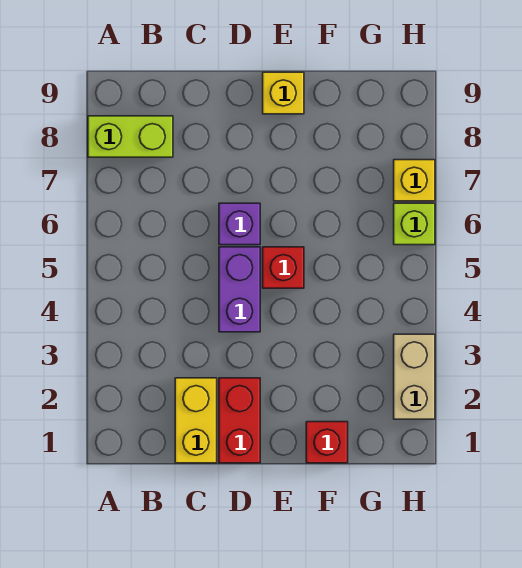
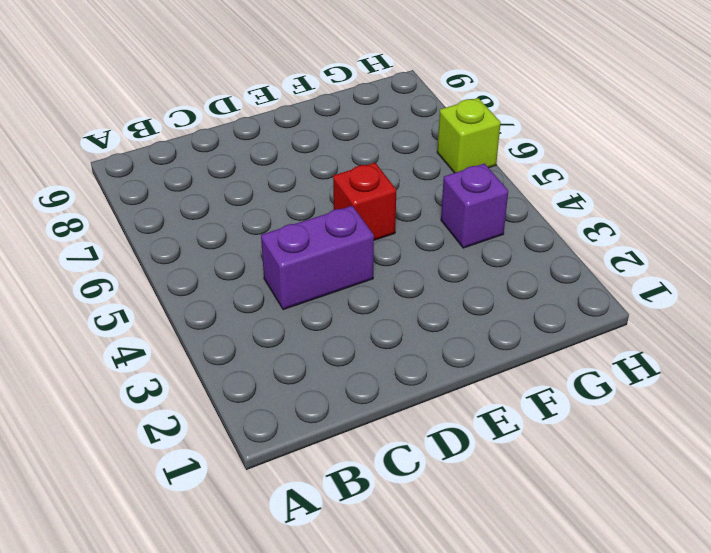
purple brick C4:D4 level 1 -> purple brick D4:D5 level 1
purple brick G4 level 1 -> purple brick D6 level 1
none -> lime brick A8:B8 level 1
none -> yellow brick C1:C2 level 1

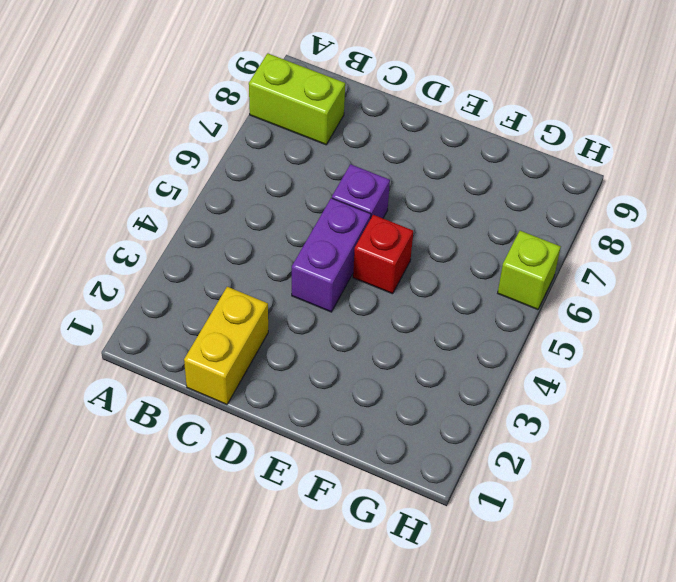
none -> red brick D1:D2 level 1
none -> yellow brick E9 level 1

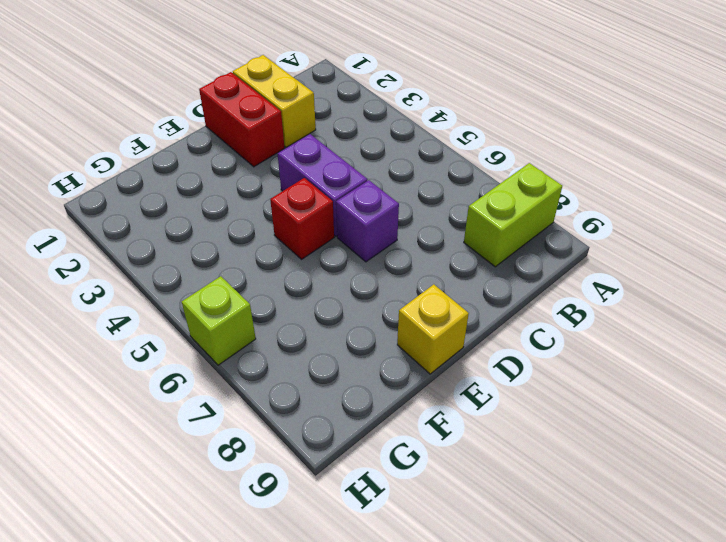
none -> red brick F1 level 1
none -> tan brick H2:H3 level 1

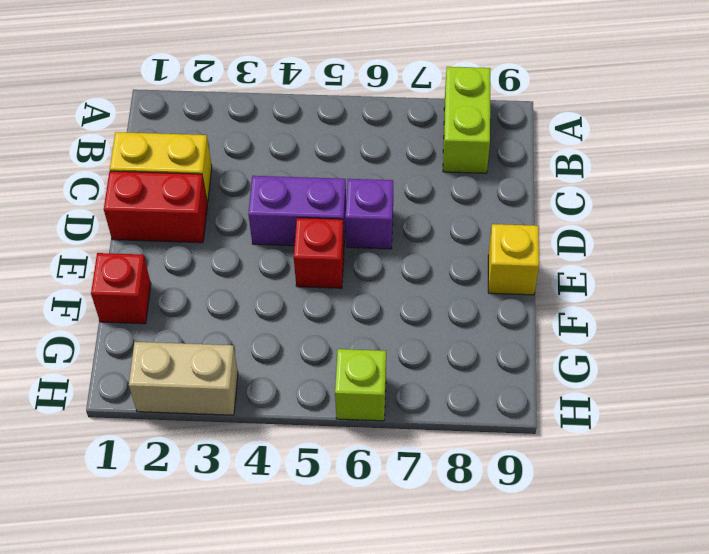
none -> yellow brick H7 level 1

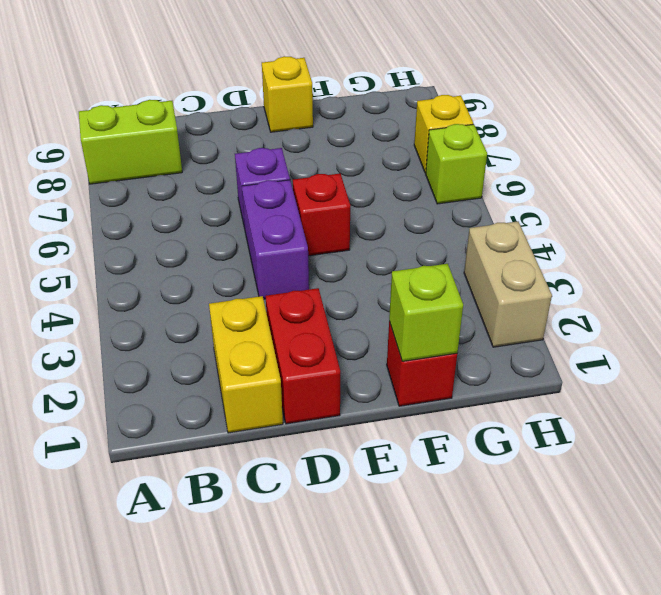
lime brick F1 level 2 -> none

